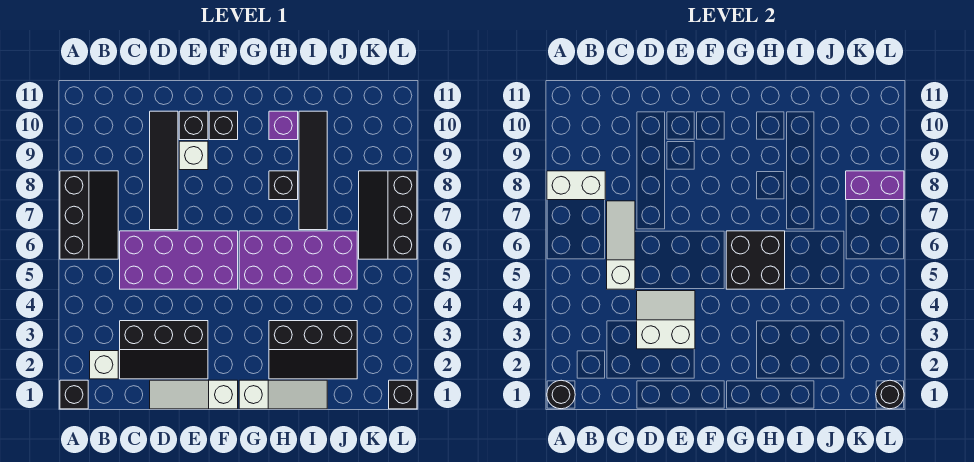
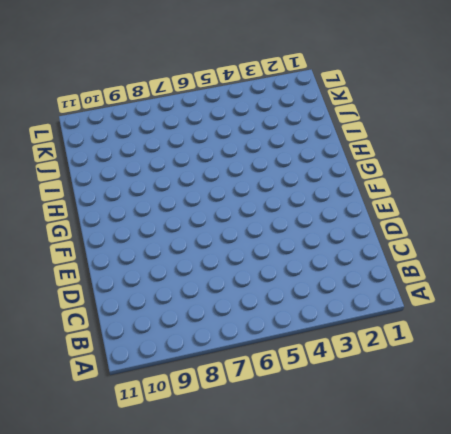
none -> black brick A1 level 1
none -> black slope A6:B8 level 1 top A
none -> white brick B2 level 1

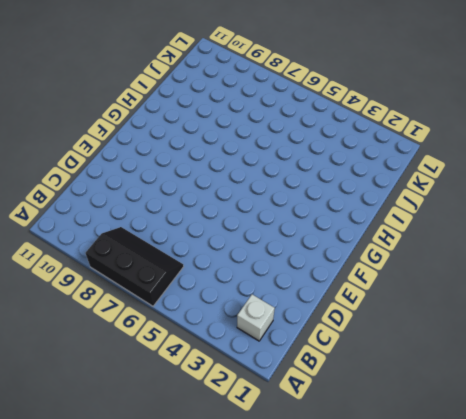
none -> black brick A1 level 1
none -> black slope C2:E3 level 1 top 3
none -> purple brick C5:F6 level 1

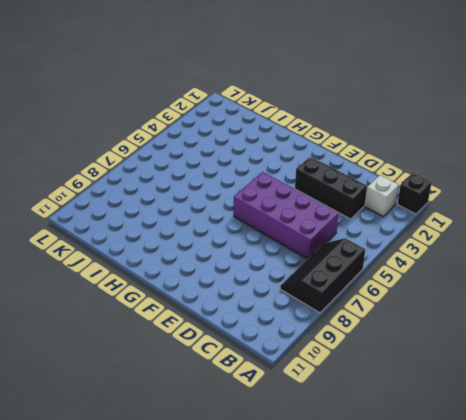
none -> white slope D1:F1 level 1 top F
none -> black tile D7:D10 level 1
none -> white brick E9 level 1

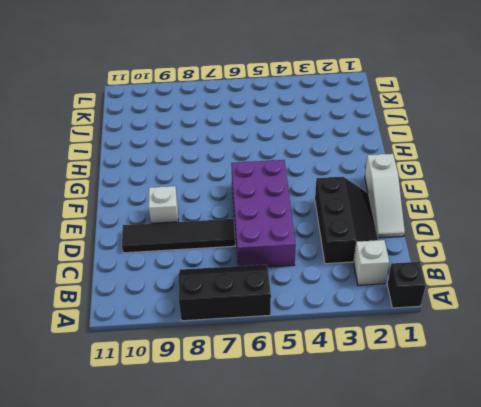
none -> black brick E10 level 1
none -> black brick F10 level 1
none -> white slope G1:I1 level 1 top G

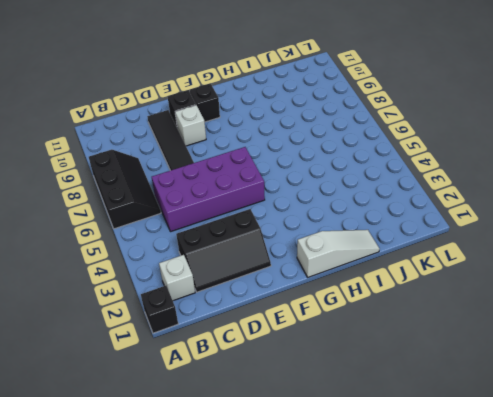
none -> white slope D1:F1 level 1 top F
none -> purple brick G5:J6 level 1
none -> black slope H2:J3 level 1 top 3

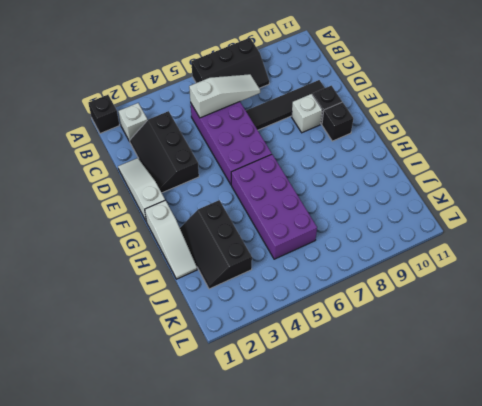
none -> black brick H8 level 1
none -> purple brick H10 level 1
none -> black tile I7:I10 level 1

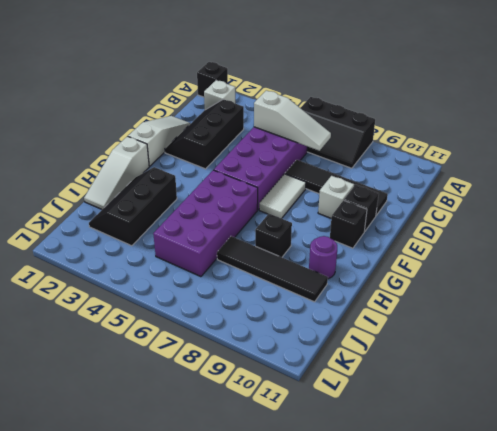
white tile E7:F7 level 1 -> none
purple round brick H10 level 1 -> purple brick H10 level 1
none -> black slope K6:L8 level 1 top L
none -> black brick L1 level 1
none -> black round brick A1 level 2

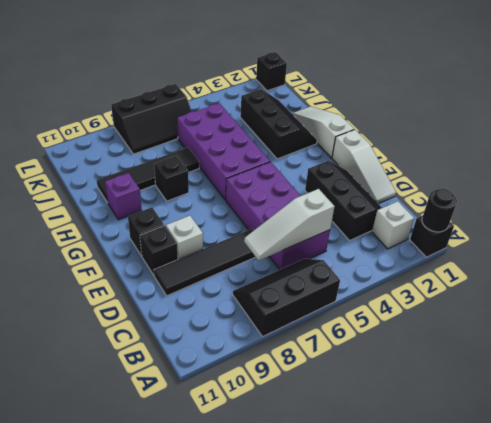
none -> white brick A8:B8 level 2
none -> white slope D3:E4 level 2 top 3
none -> black brick G5:H6 level 2

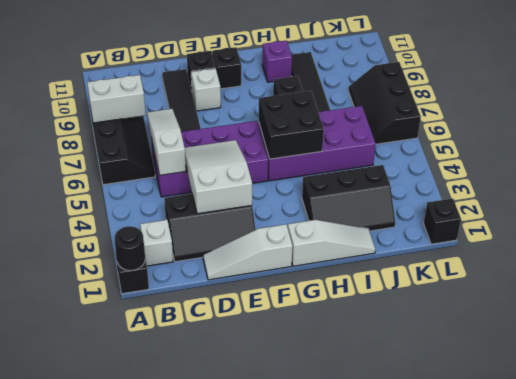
white slope D3:E5 level 2 top 3 -> white slope D3:E4 level 2 top 3
none -> purple brick K8:L8 level 2
none -> black round brick L1 level 2

